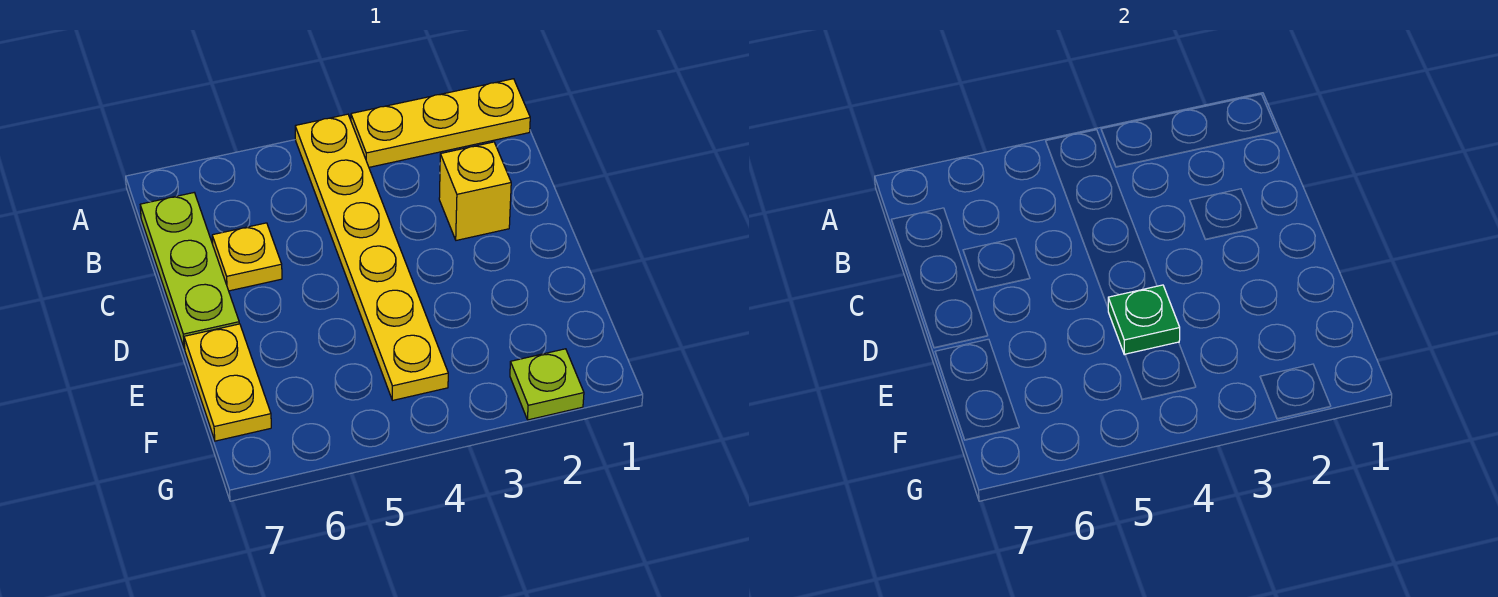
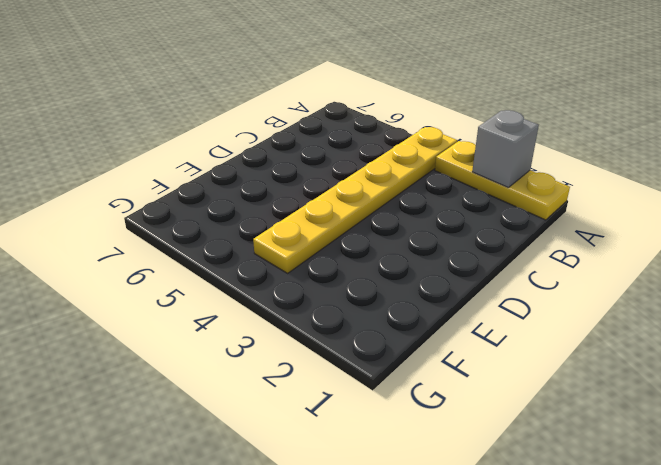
grey brick A2 level 2 -> none
none -> lime plate B7:D7 level 1
none -> yellow brick C2 level 1

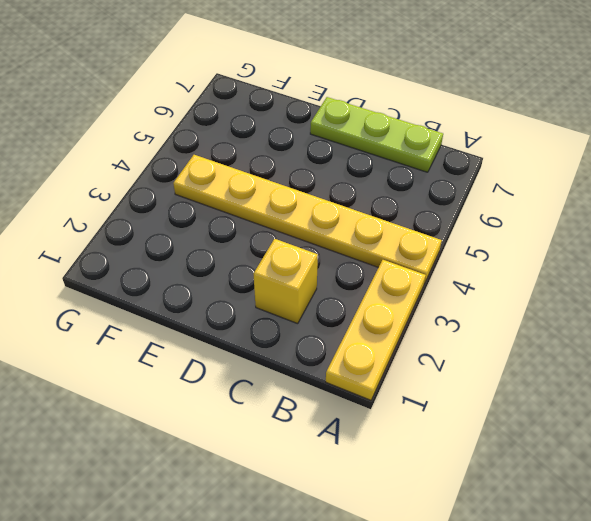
none -> yellow plate C6 level 1
none -> yellow plate E7:F7 level 1

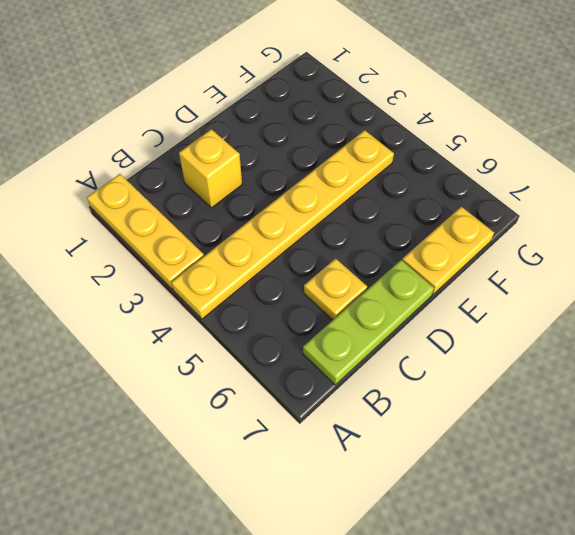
none -> lime plate G2 level 1
none -> green plate E4 level 2

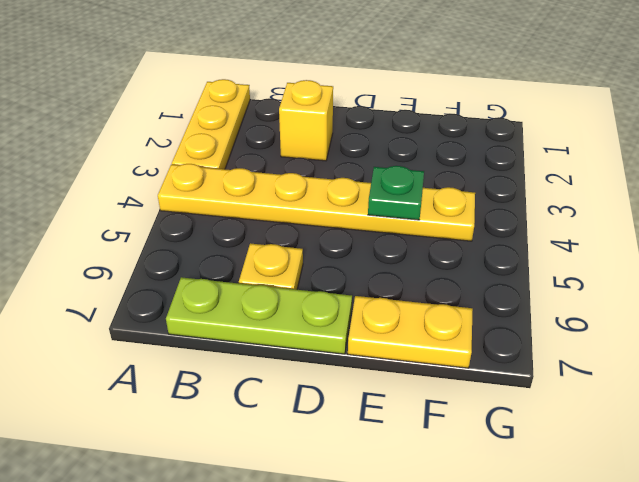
none -> lime plate G2 level 1

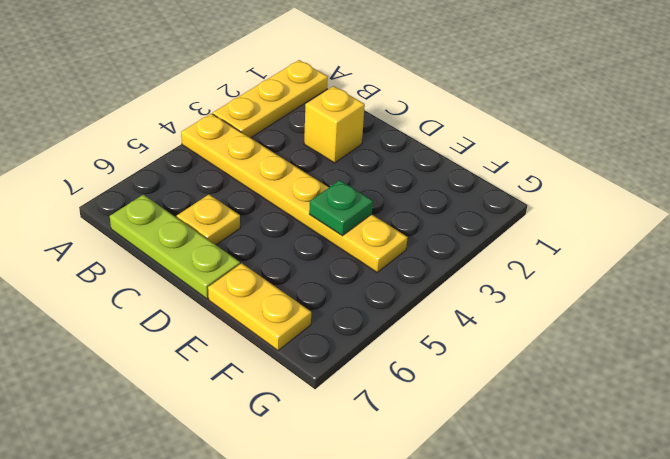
none -> lime plate G2 level 1

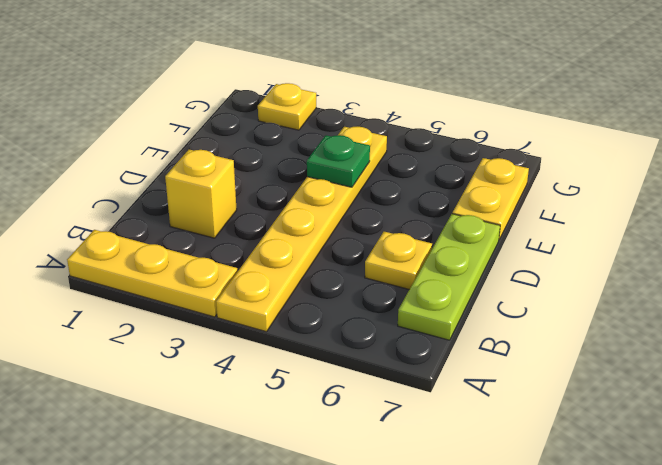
yellow plate G2 level 1 -> lime plate G2 level 1

